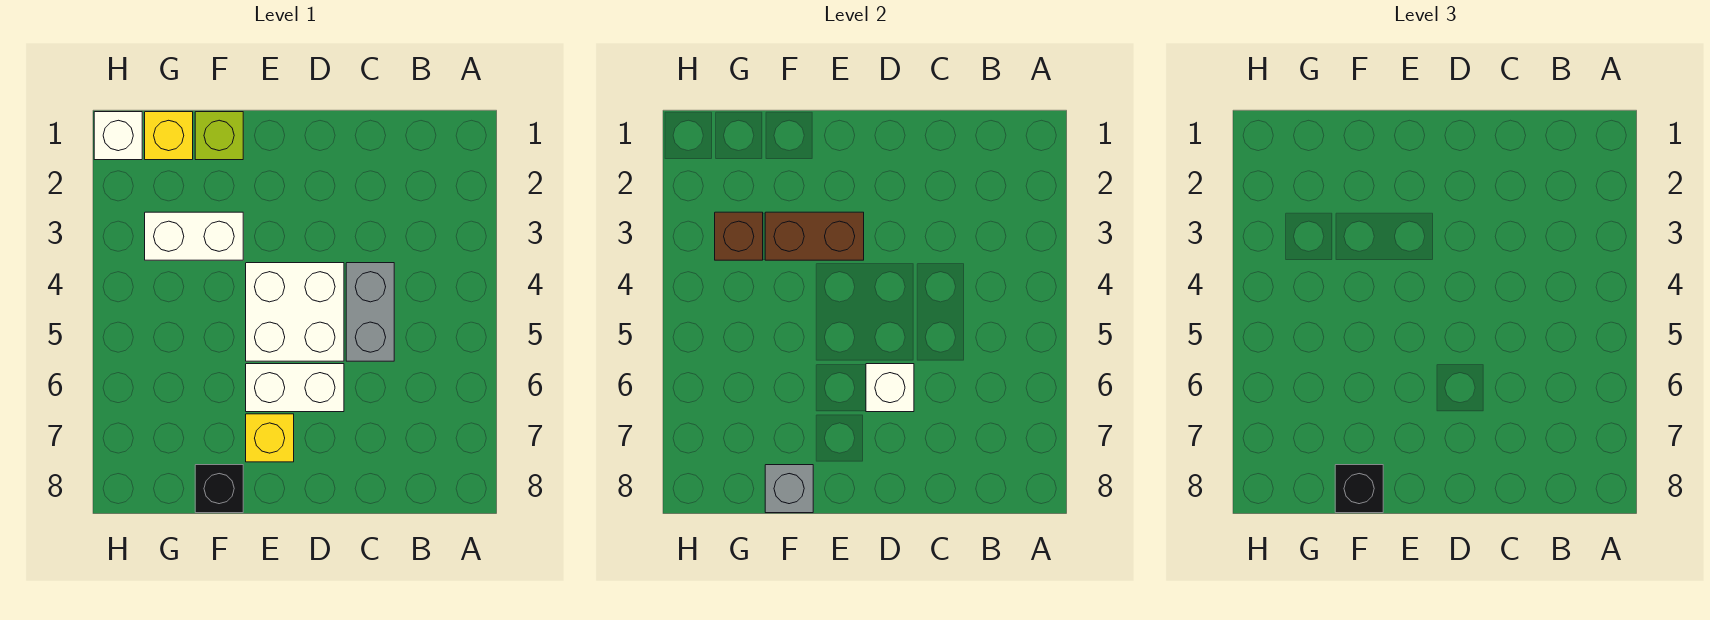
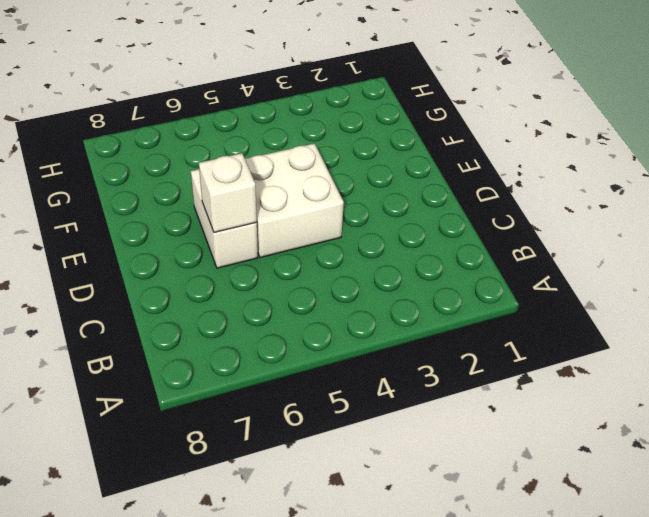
none -> grey brick C4:C5 level 1
none -> yellow brick E7 level 1
none -> lime brick F1 level 1

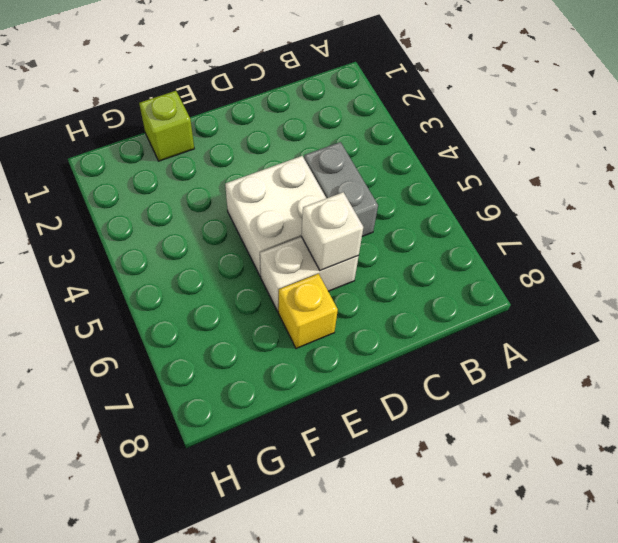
none -> white brick F3:G3 level 1
none -> black brick F8 level 1
none -> yellow brick G1 level 1

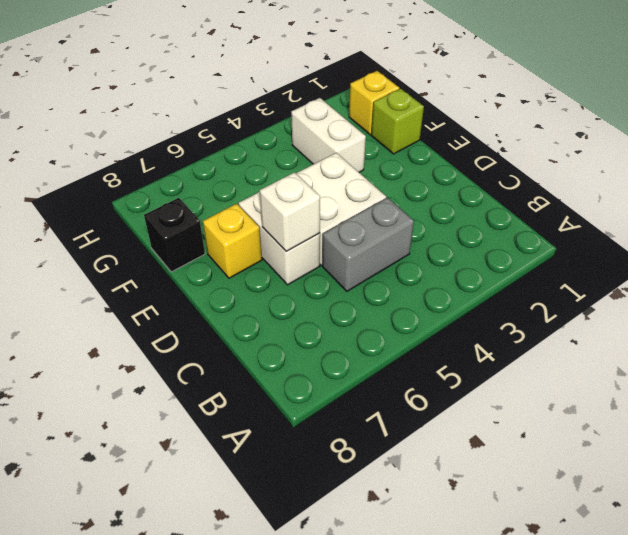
none -> white brick H1 level 1
none -> brown brick E3:F3 level 2
none -> grey brick F8 level 2

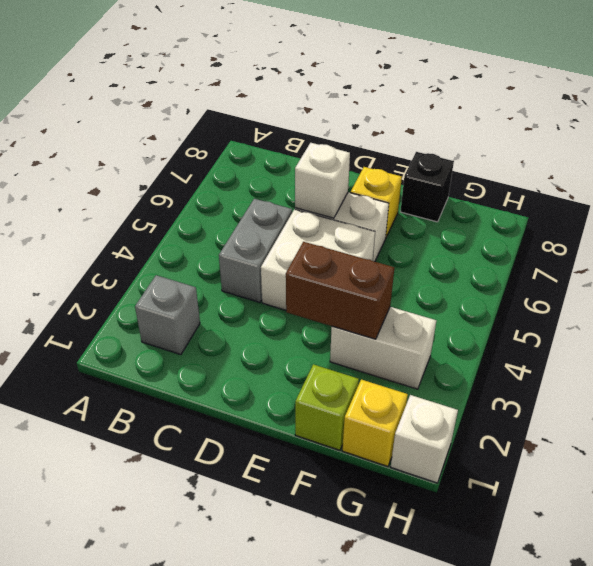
grey brick B2 level 1 -> grey brick F8 level 2
none -> brown brick G3 level 2
none -> black brick F8 level 3

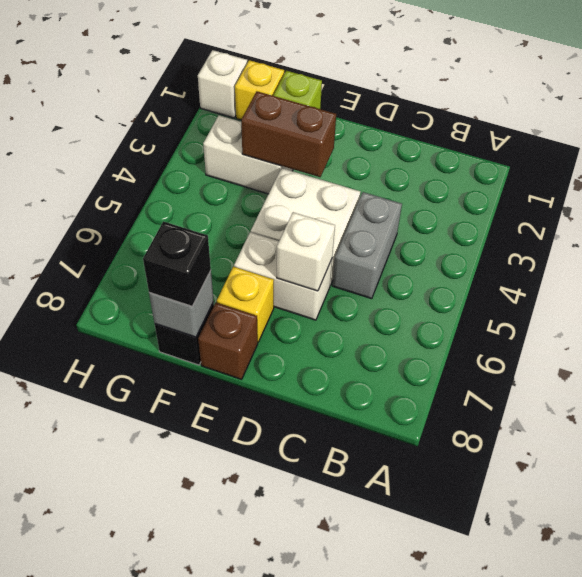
brown brick E8 level 1 -> brown brick G3 level 2

